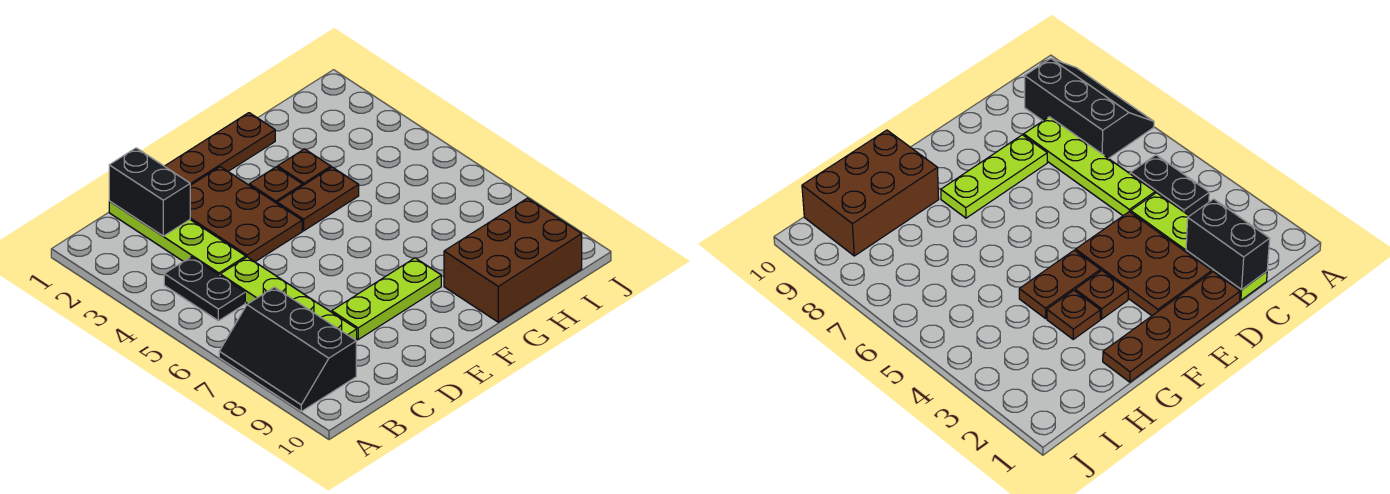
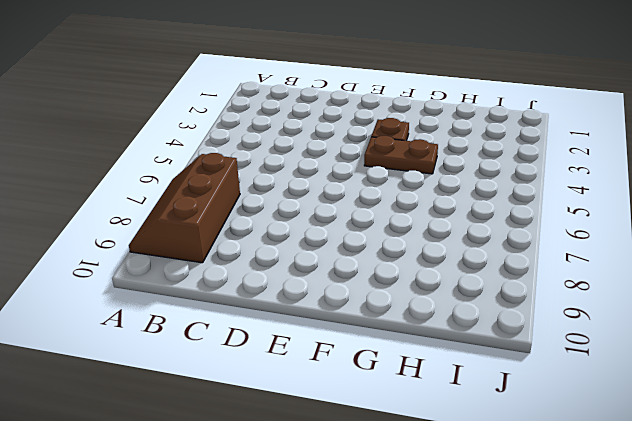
brown slope A7:B9 level 1 top B -> black slope A7:B9 level 1 top B
none -> black plate B4:B5 level 1
none -> lime plate C1:C4 level 1
none -> lime plate C5:C8 level 1

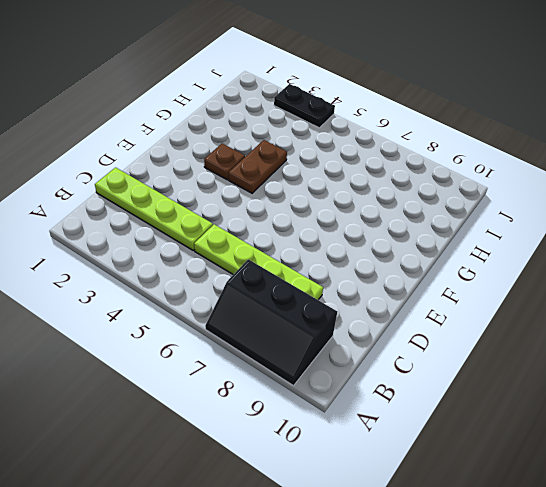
black plate J3:J4 level 1 -> black plate B4:B5 level 1
none -> brown plate D1:G1 level 1
none -> brown plate D2:E4 level 1
none -> lime plate D8:F8 level 1

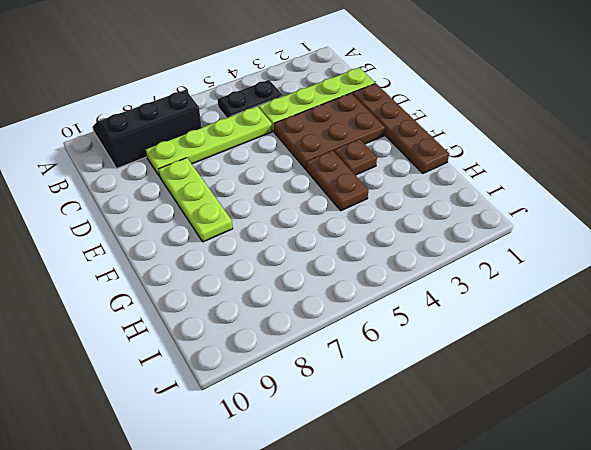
none -> brown plate G3 level 1
none -> brown brick G9:I10 level 1
none -> black brick C1:C2 level 2

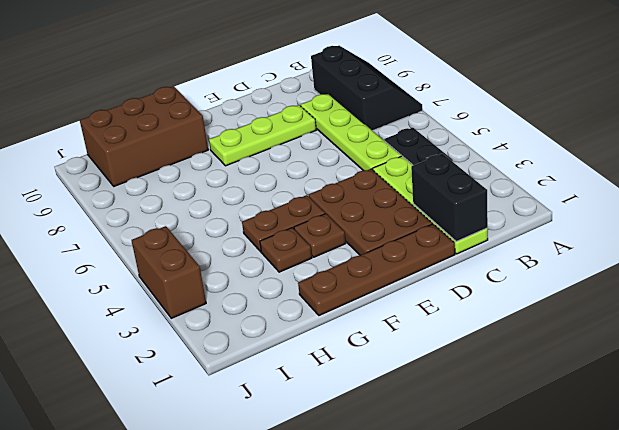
brown brick J3:J4 level 1 -> none

